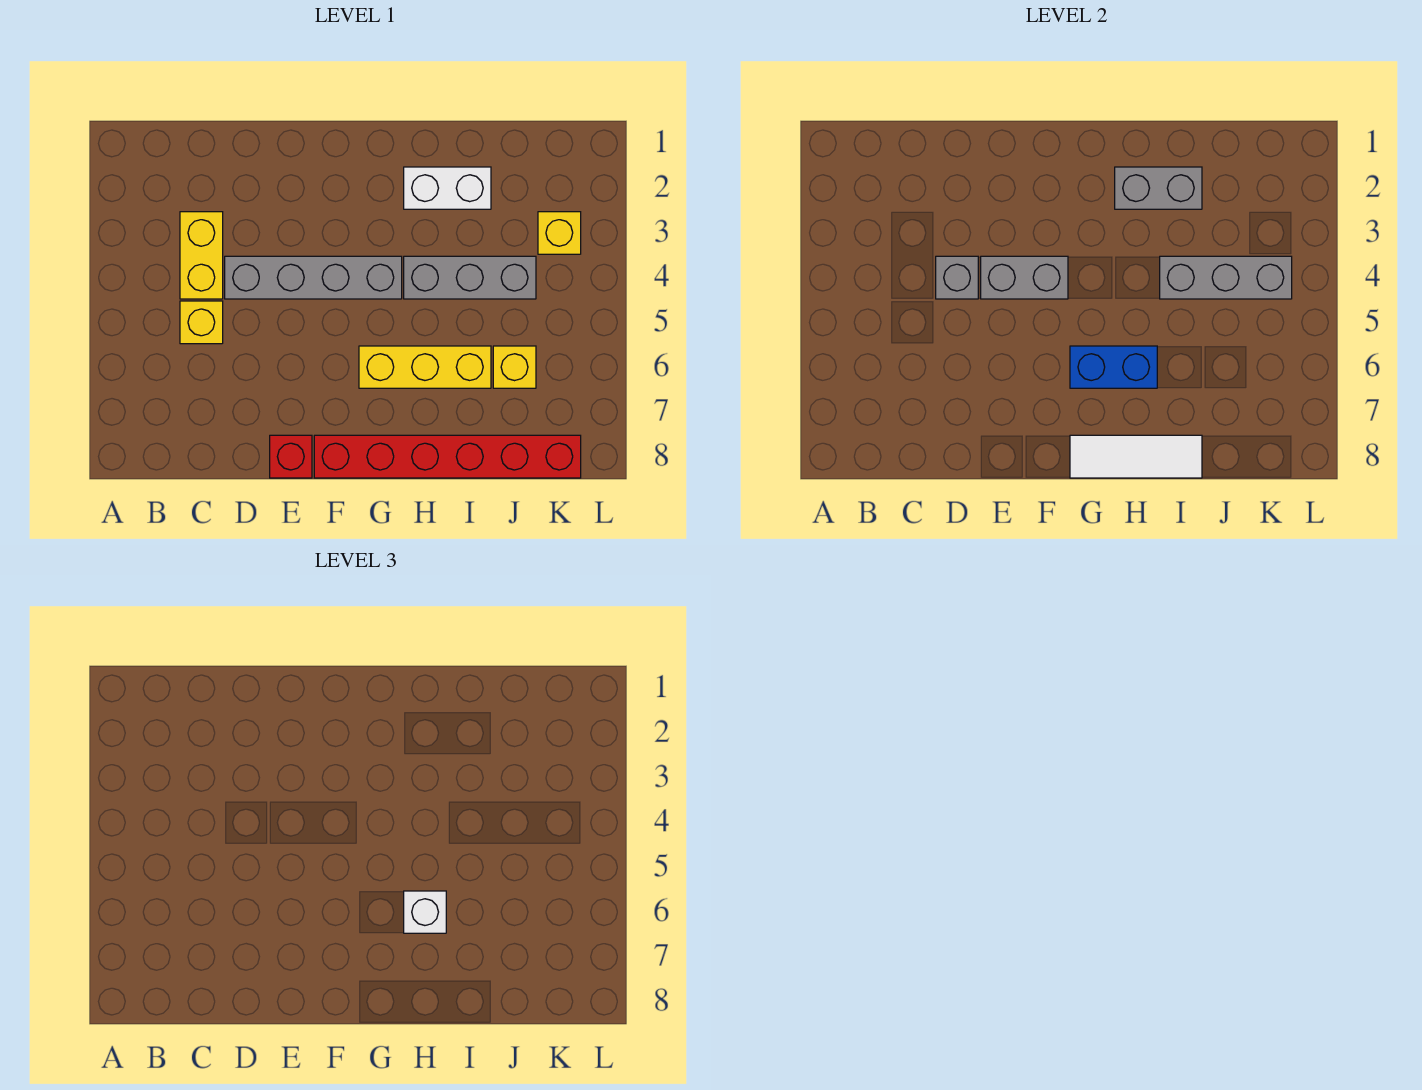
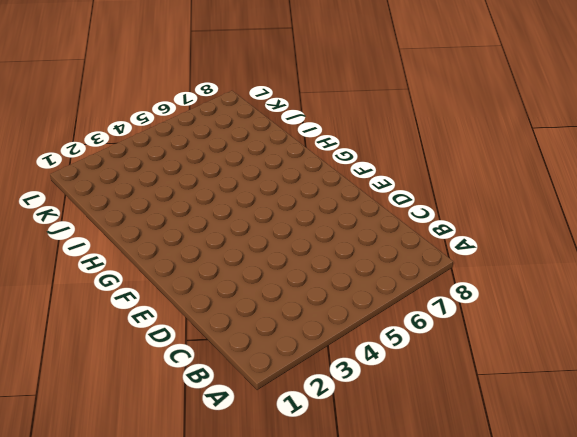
none -> yellow brick C3:C4 level 1
none -> yellow brick C5 level 1
none -> grey brick D4:G4 level 1

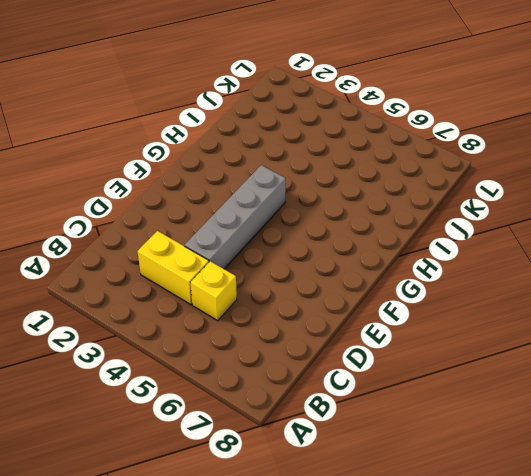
none -> red brick E8 level 1
none -> red brick F8:K8 level 1
none -> yellow brick G6:I6 level 1

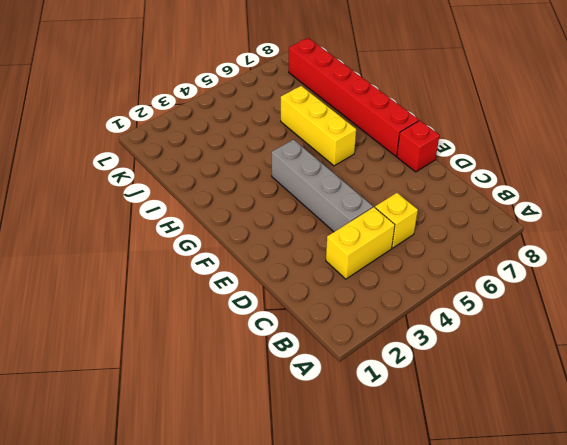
none -> white brick H2:I2 level 1
none -> grey brick H4:J4 level 1
none -> yellow brick J6 level 1

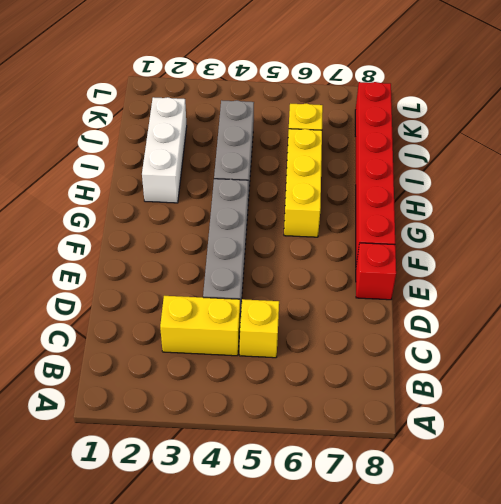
white brick H2:J2 level 1 -> white brick H2:I2 level 1
none -> yellow brick K3 level 1
none -> grey brick D4 level 2
none -> grey brick E4:F4 level 2

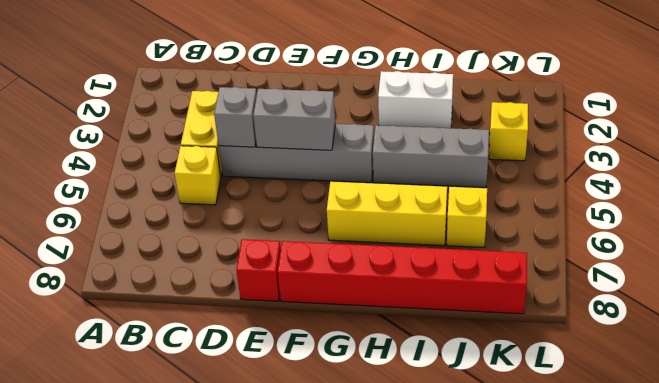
none -> blue brick G6:H6 level 2
none -> white tile G8:I8 level 2
none -> grey brick H2:I2 level 2

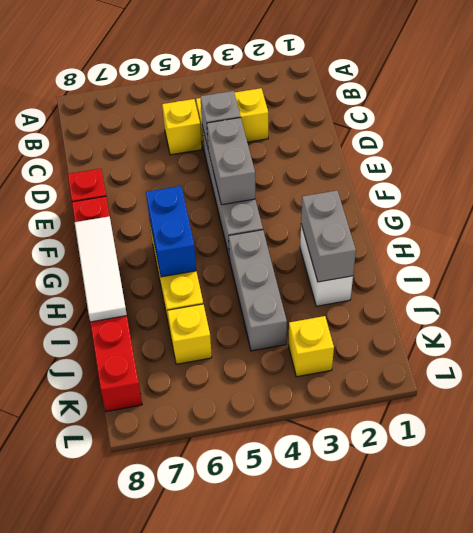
none -> grey brick I4:K4 level 2
none -> white brick H6 level 3

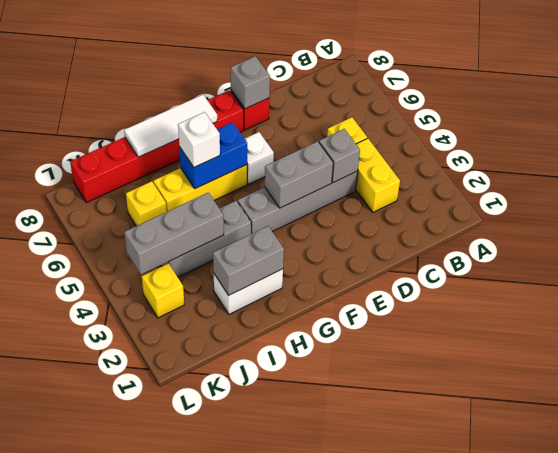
grey brick E8 level 2 -> none
white brick F6 level 1 -> none

